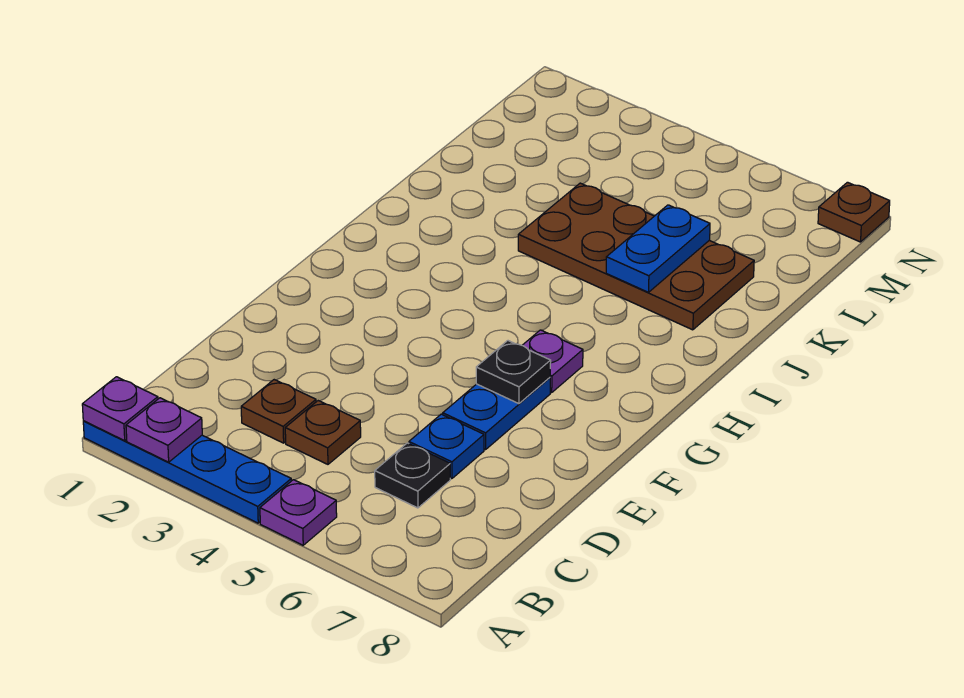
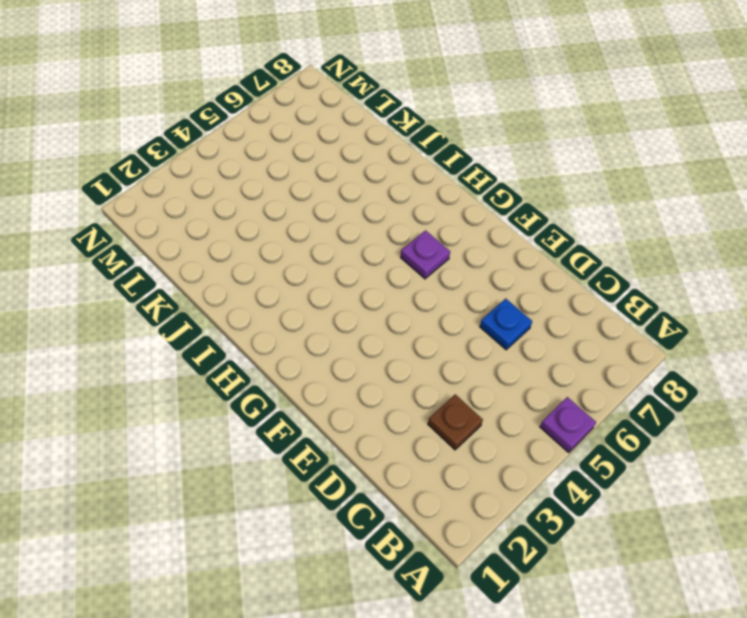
none -> blue plate A1:A4 level 1
none -> brown plate C4 level 1
none -> black plate C6 level 1

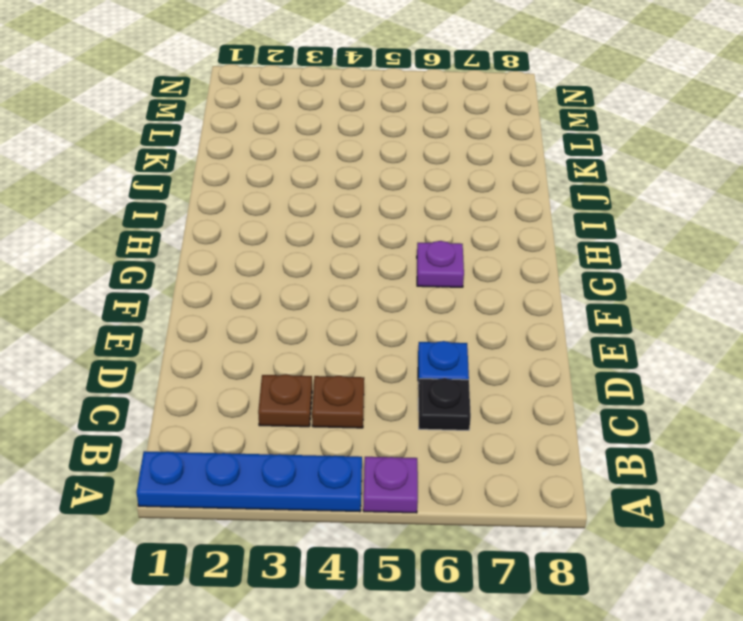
none -> blue plate E6:F6 level 1
none -> brown plate J4:K7 level 1
none -> brown plate N8 level 1

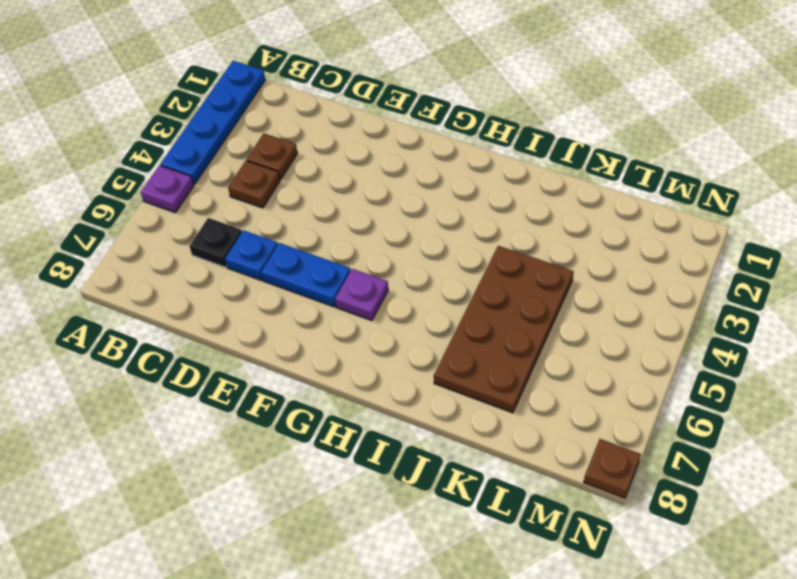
none -> purple plate A1 level 2
none -> purple plate A2 level 2
none -> black plate F6 level 2

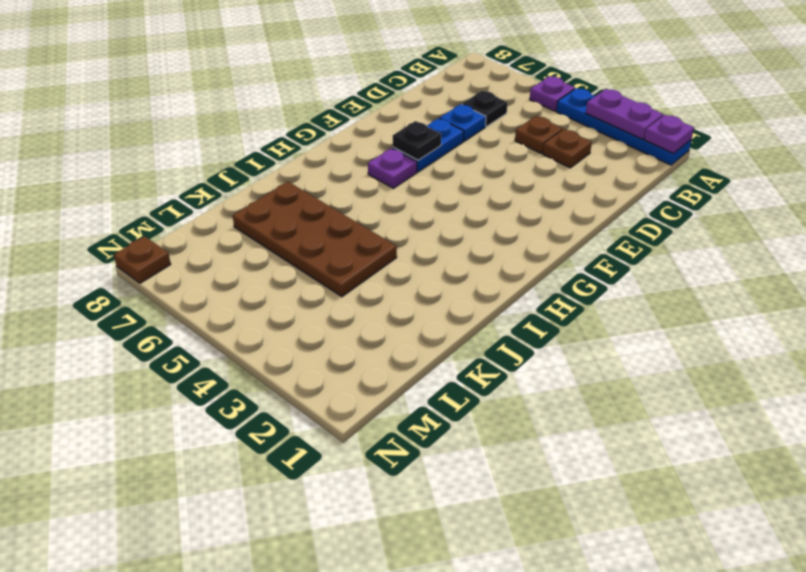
purple plate A2:A3 level 2 -> purple plate A2 level 2
none -> blue plate J6:K6 level 2

